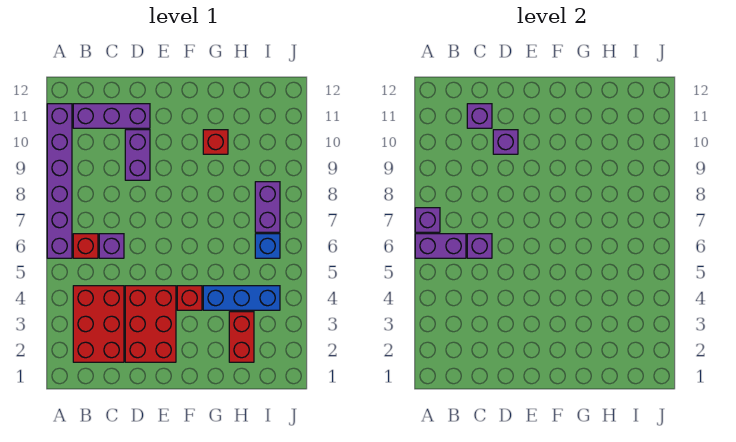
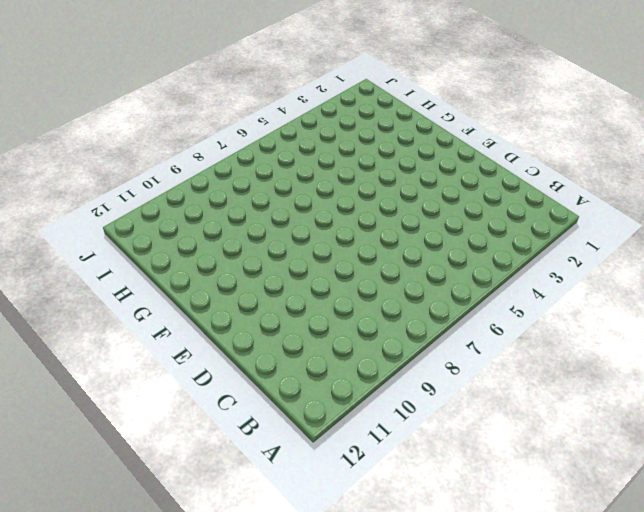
none -> purple brick A6:A11 level 1
none -> red brick B2:C4 level 1
none -> red brick B6 level 1

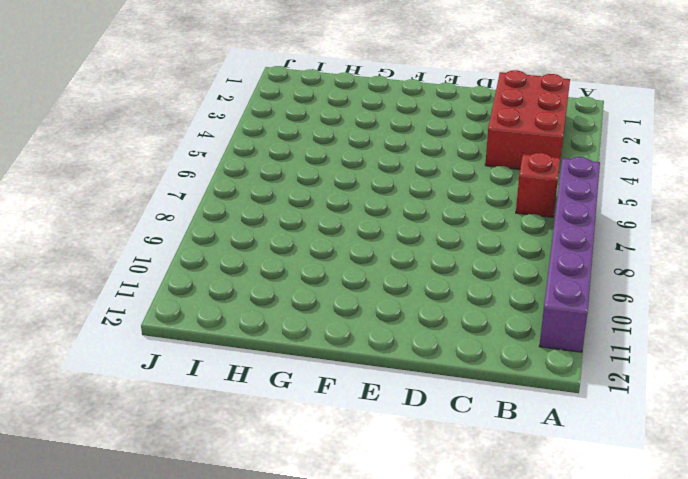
none -> purple brick B11:D11 level 1
none -> purple brick C6 level 1
none -> red brick D2:E4 level 1

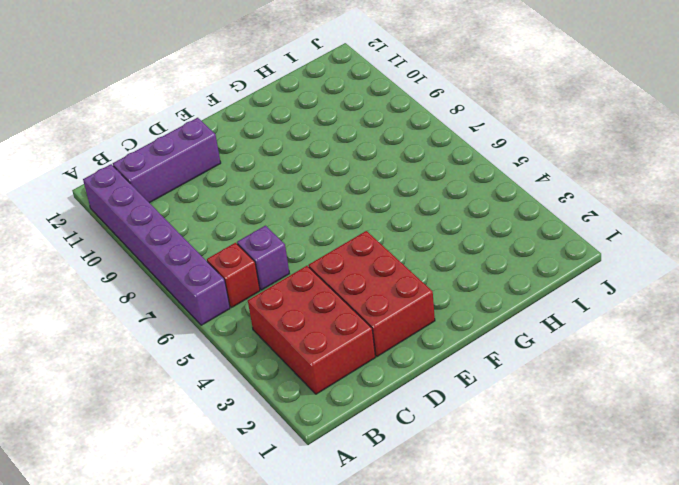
none -> purple brick D9:D10 level 1
none -> red brick F4 level 1
none -> blue brick G4:I4 level 1

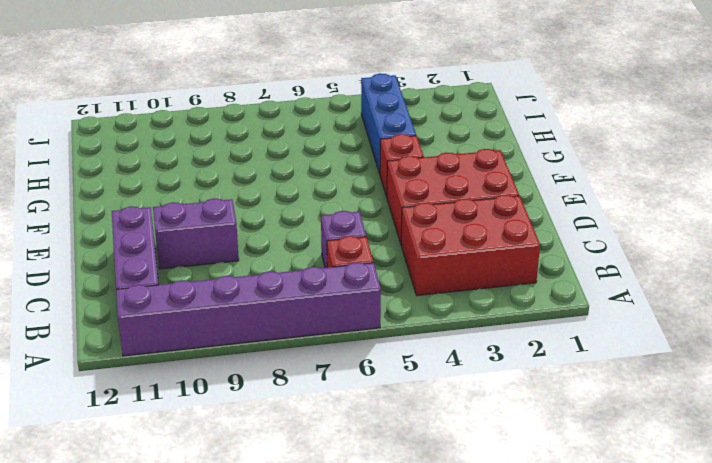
none -> red brick G10 level 1
none -> red brick H2:H3 level 1
none -> blue brick I6 level 1

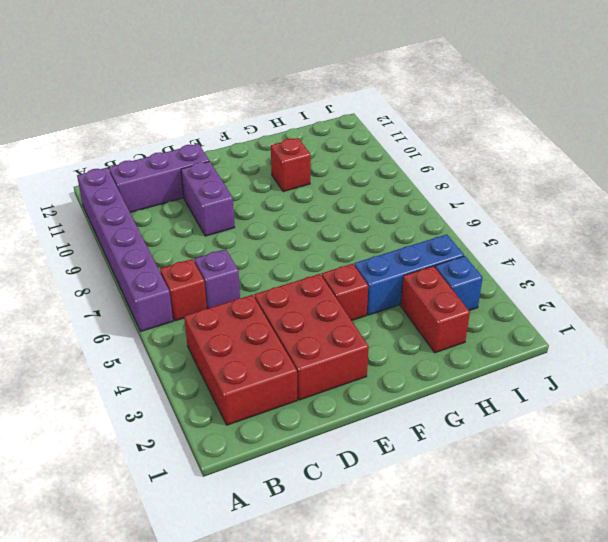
blue brick I3 level 1 -> blue brick I6 level 1
none -> purple brick I7:I8 level 1
none -> purple brick A6:B6 level 2
none -> purple brick A7 level 2

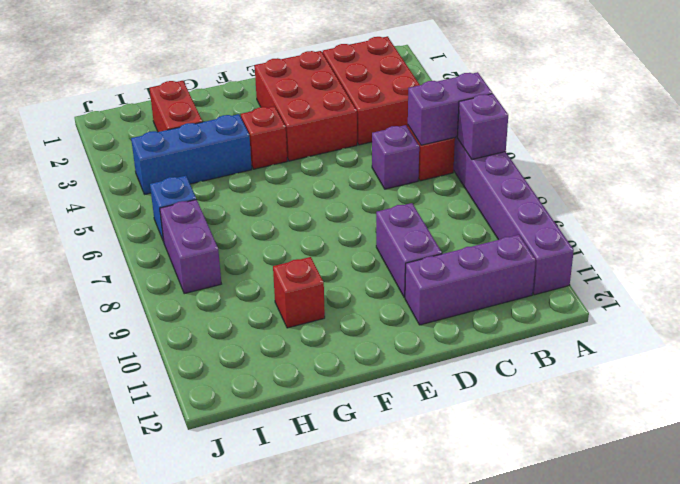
none -> purple brick C6 level 2
none -> purple brick C11 level 2
none -> purple brick D10 level 2

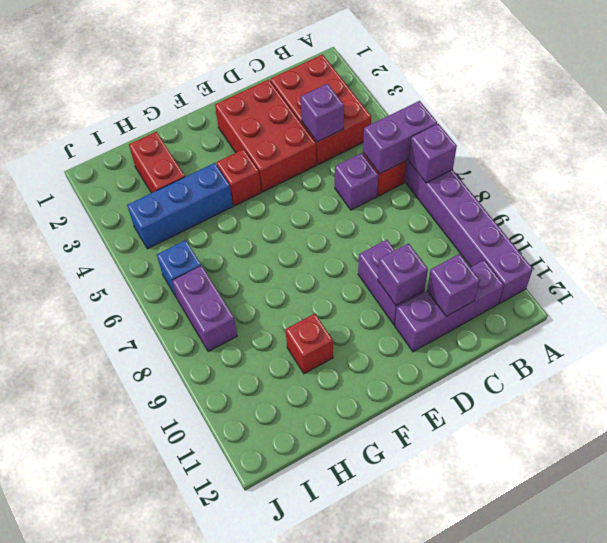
purple brick C4 level 2 -> purple brick C6 level 2

